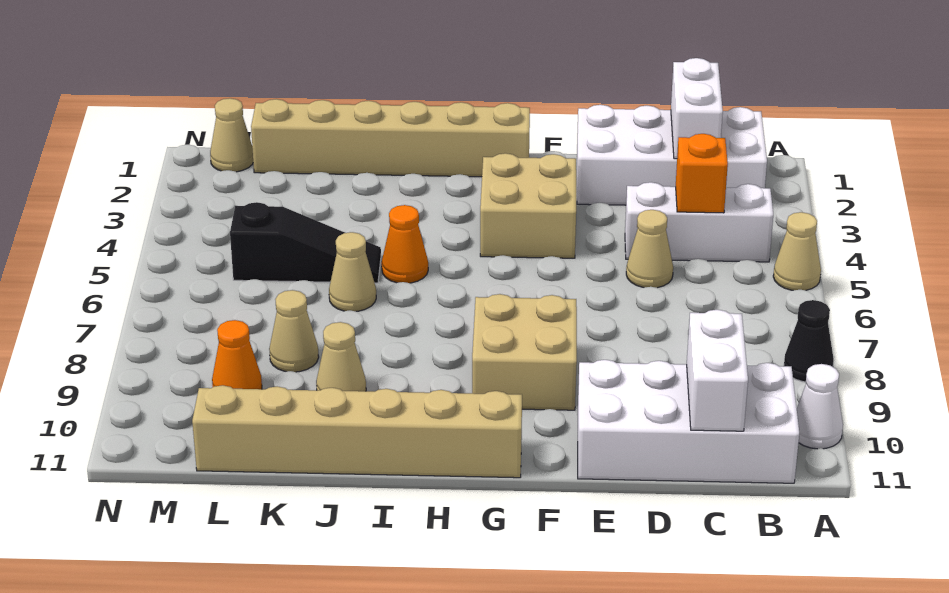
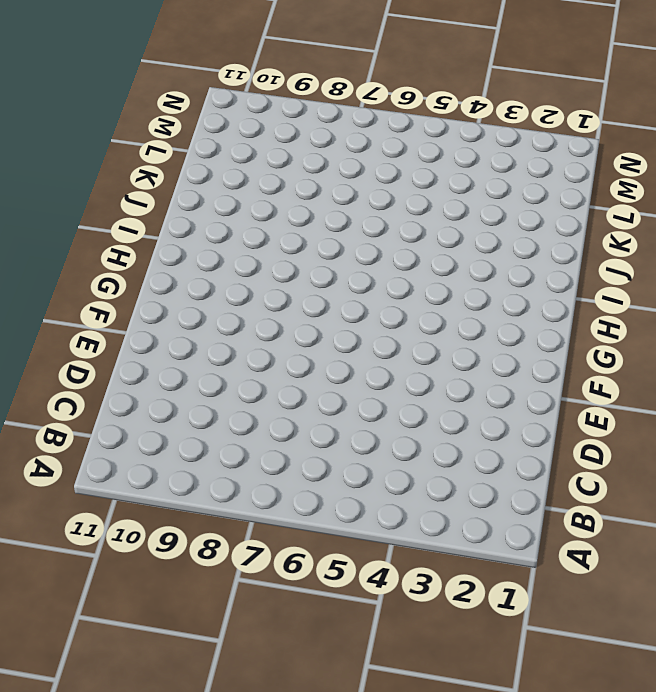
none -> tan cone A5 level 1
none -> black cone A8 level 1
none -> white cone A10 level 1

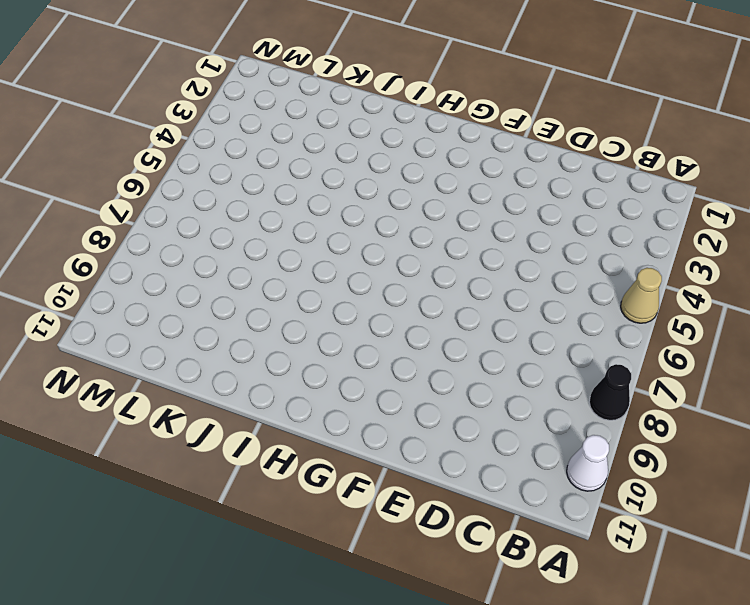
none -> white brick B1:E2 level 1
none -> white brick B4:D4 level 1
none -> white brick B10:E11 level 1

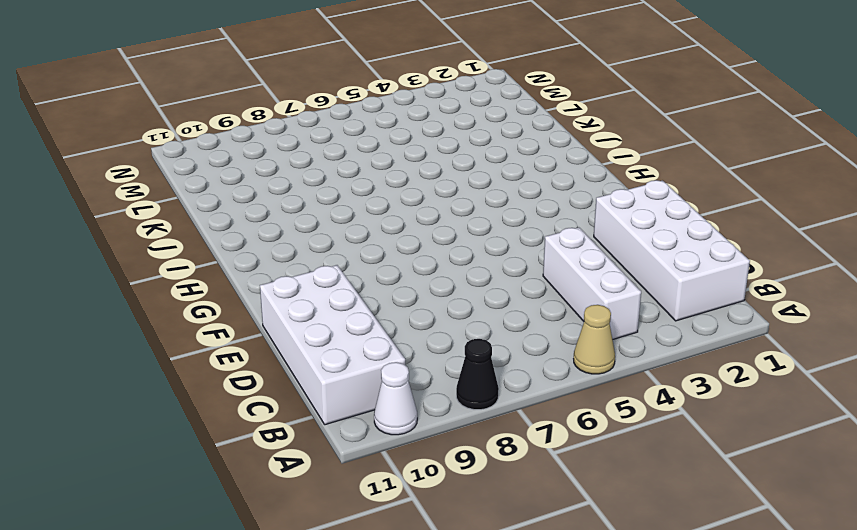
none -> tan cone D5 level 1
none -> tan brick F3:G4 level 1
none -> tan brick F8:G9 level 1

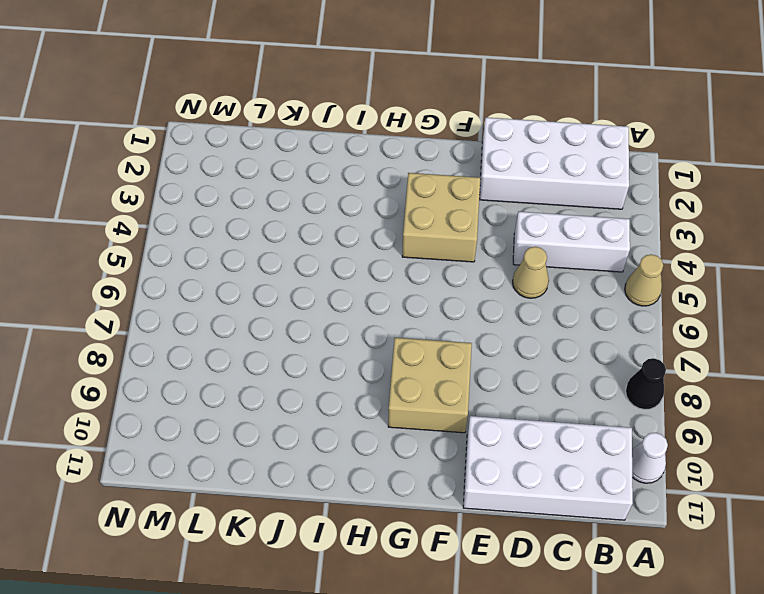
none -> tan brick G1:L1 level 1
none -> tan brick G11:L11 level 1
none -> orange cone I5 level 1

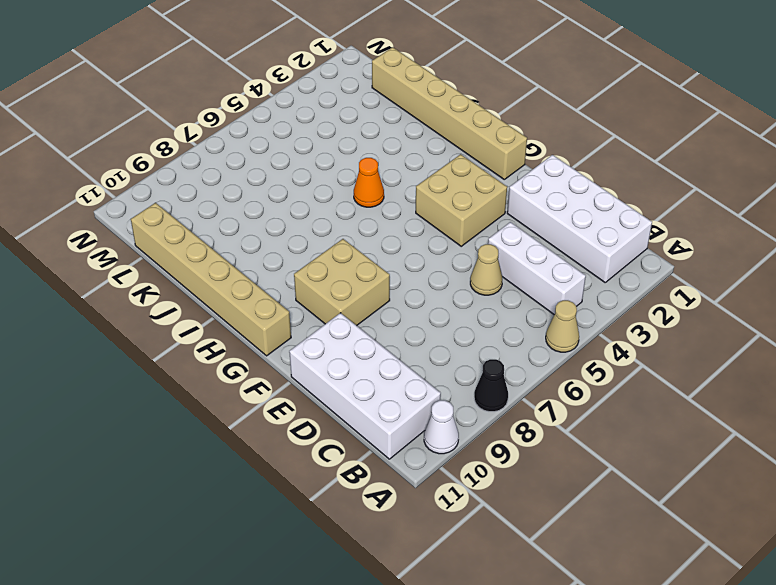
none -> black slope J5:L5 level 1 top L
none -> tan cone J6 level 1
none -> tan cone J9 level 1

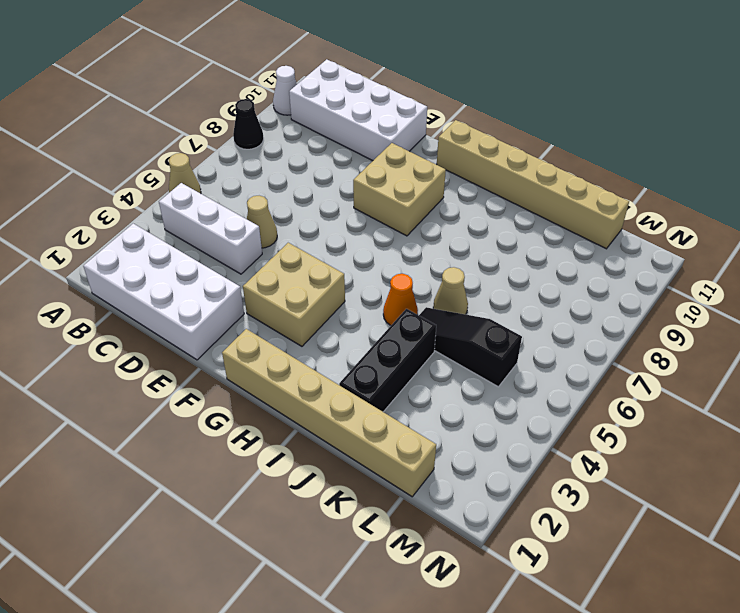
black brick J2:J4 level 1 -> none
none -> tan cone J9 level 1
none -> tan cone K8 level 1
none -> orange cone L9 level 1

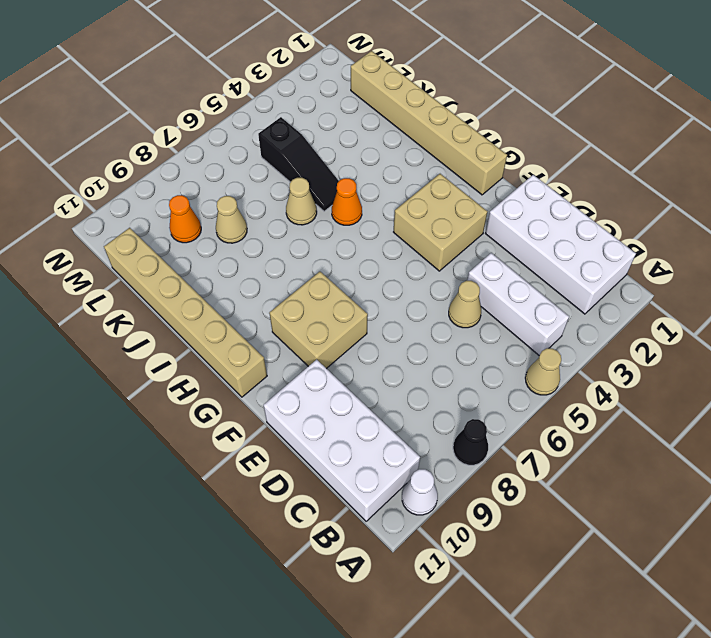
none -> tan cone J9 level 1
none -> tan cone M1 level 1
none -> white brick C1:C2 level 2

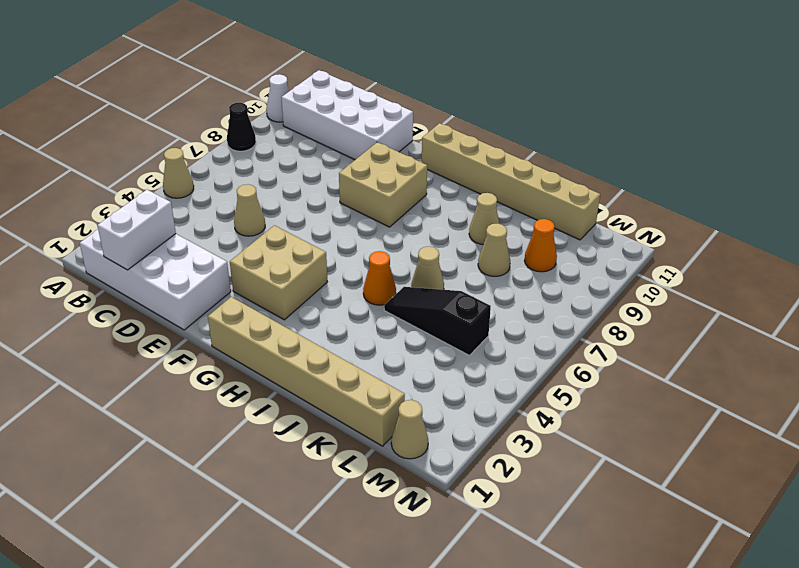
none -> white brick B4:D4 level 1
none -> orange brick C4 level 2
none -> white brick C10:C11 level 2

